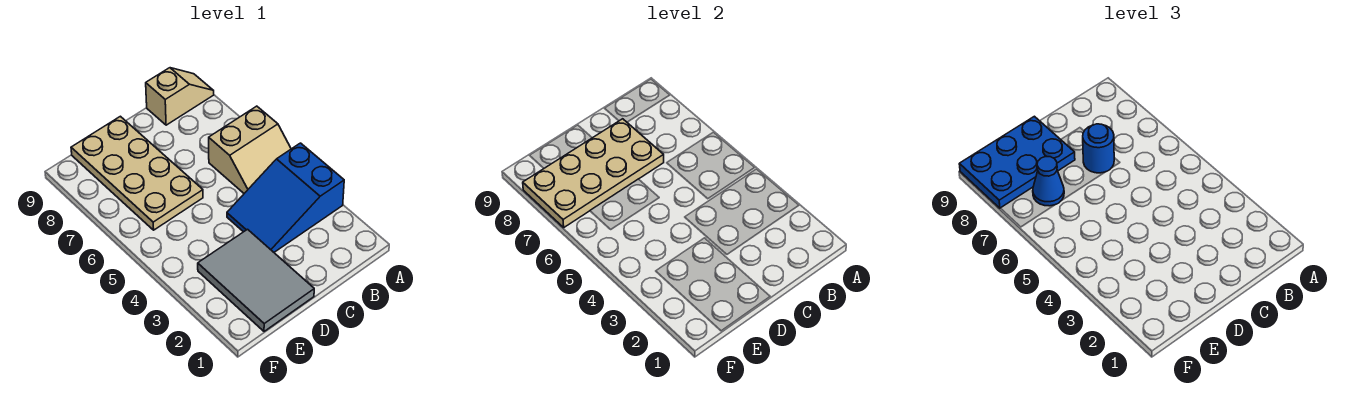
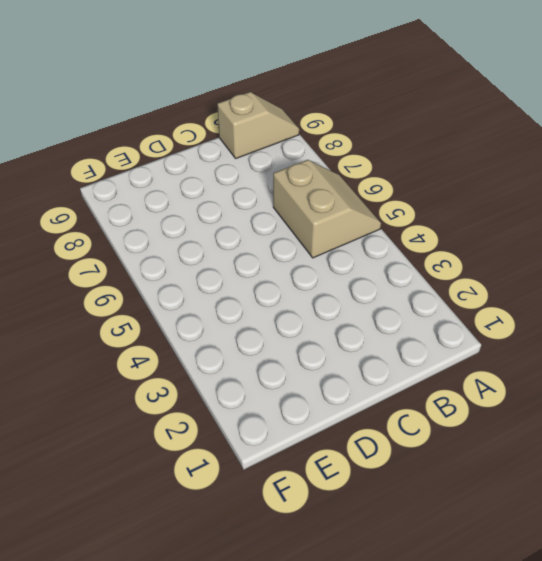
tan slope A5:B6 level 1 top B -> tan slope A5:B6 level 1 top 6
none -> blue slope A3:C4 level 1 top A
none -> grey tile D1:E3 level 1

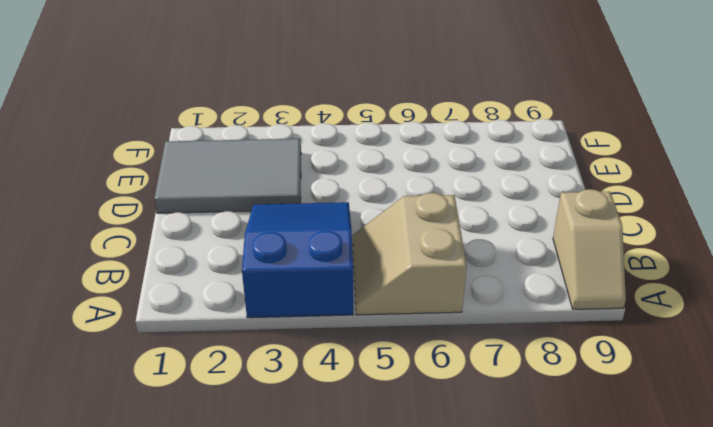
none -> tan plate D6:E9 level 1
none -> tan plate C7:F8 level 2

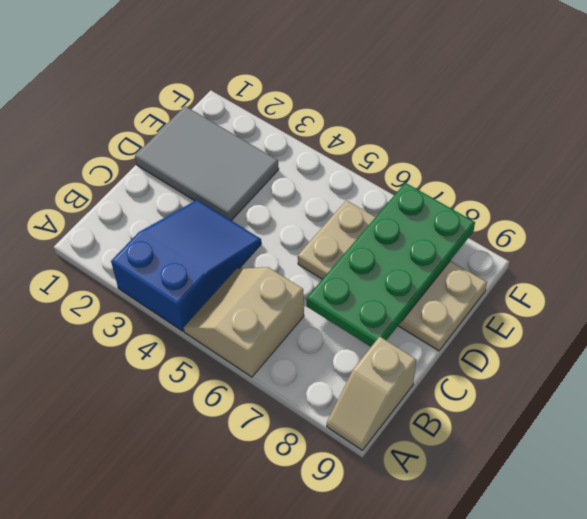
green plate C7:F8 level 2 -> tan plate C7:F8 level 2
none -> blue round brick C7 level 3
none -> blue plate D8:F9 level 3

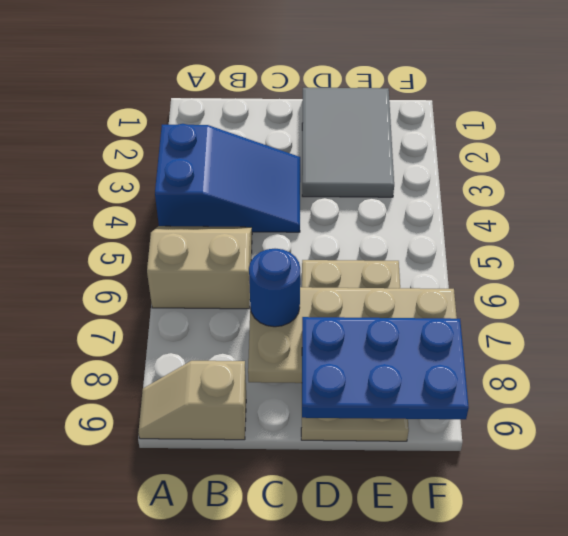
none -> blue cone E7 level 3

